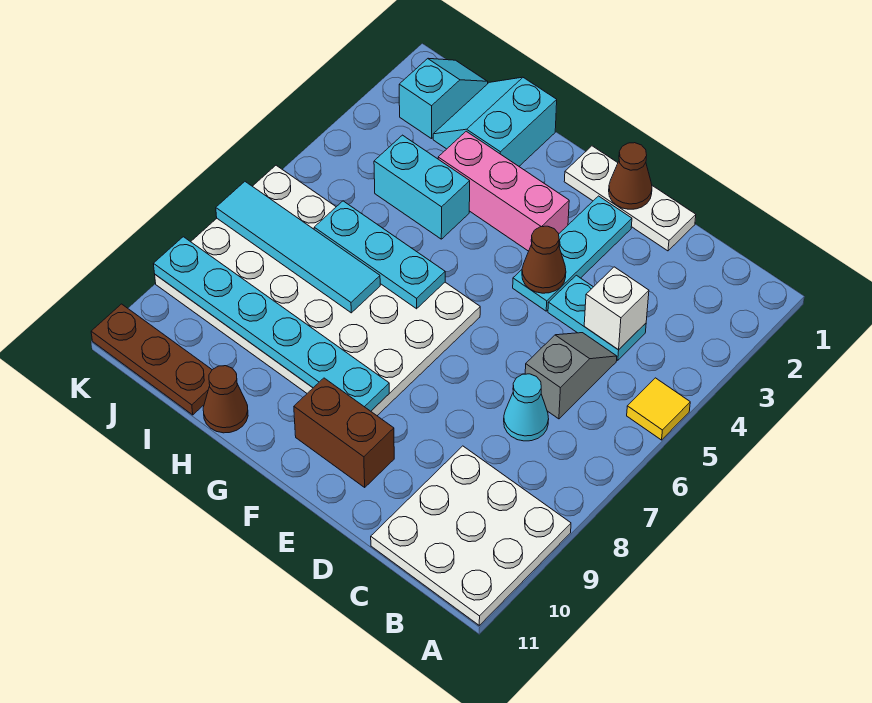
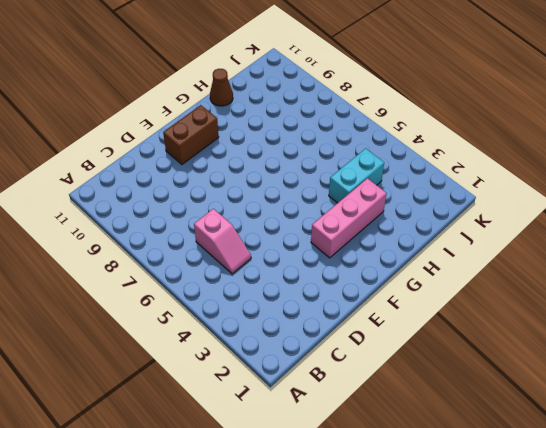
pink slope C5:C6 level 1 top 6 -> grey slope C5:C6 level 1 top 6
none -> yellow tile A5 level 1
none -> white plate A9:C11 level 1
none -> cyan plate C4:D4 level 1

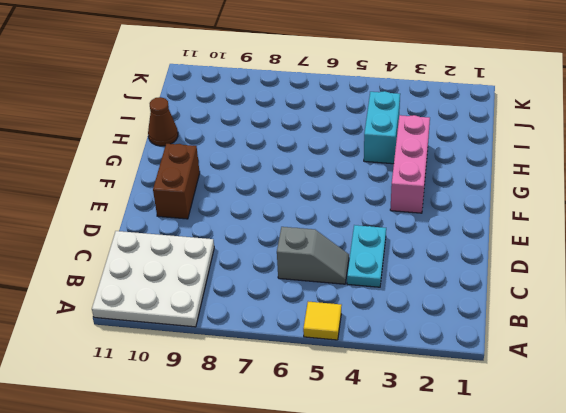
none -> cyan cone C7 level 1
none -> white plate D1:F1 level 1
none -> cyan plate E2:E4 level 1

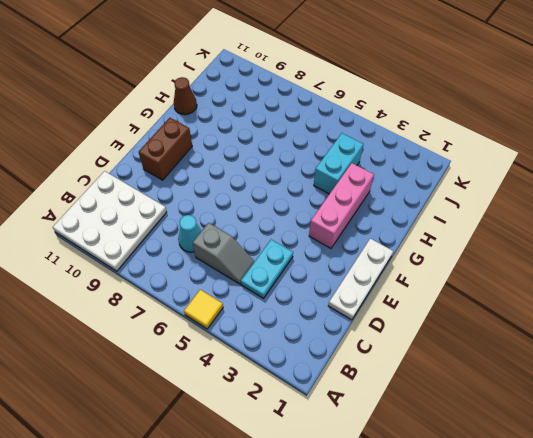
none -> cyan plate E2:E4 level 1
none -> white plate F6:K9 level 1
none -> cyan slope H1:I2 level 1 top H

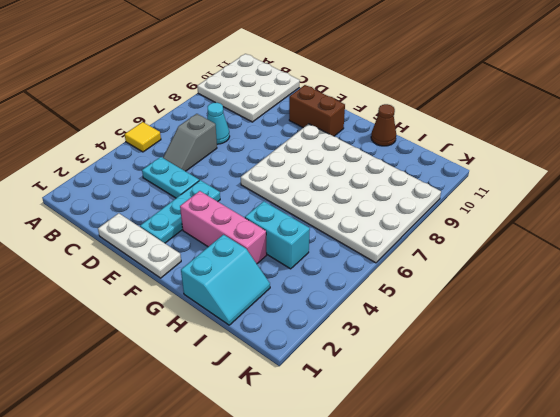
none -> brown plate I11:K11 level 1
none -> cyan slope J1:J2 level 1 top 2
none -> white brick C4 level 2

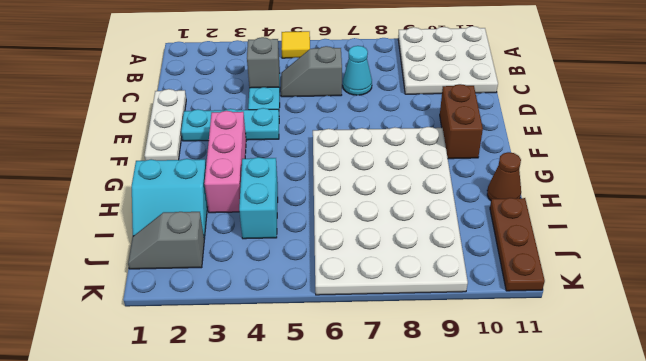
grey brick C4 level 2 -> white brick C4 level 2
grey slope J1:J2 level 1 top 2 -> cyan slope J1:J2 level 1 top 2
none -> brown cone E1 level 2
none -> brown cone E4 level 2
none -> cyan plate F9:K9 level 2

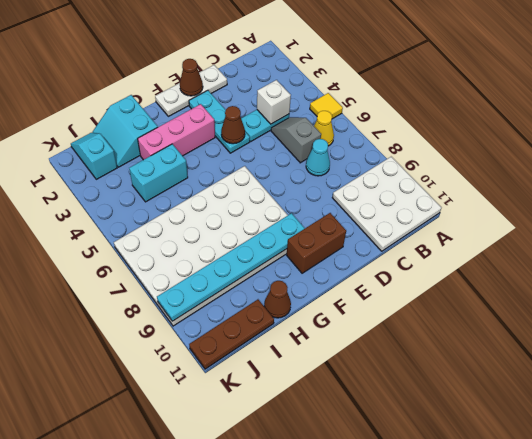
yellow cone B6 level 1 -> none
none -> cyan plate G6:I6 level 2
none -> cyan tile H7:K7 level 2

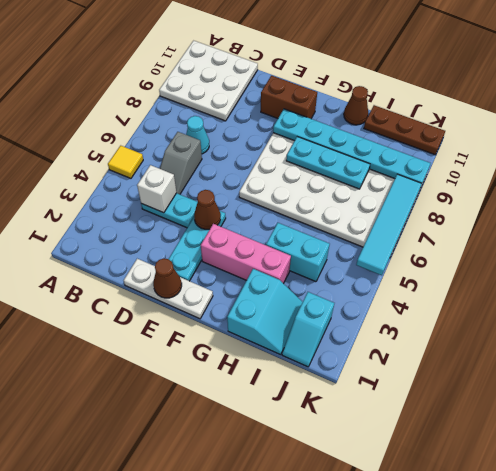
cyan plate G8:I8 level 2 -> cyan plate G6:I6 level 2
cyan tile K5:K8 level 2 -> cyan tile H7:K7 level 2

